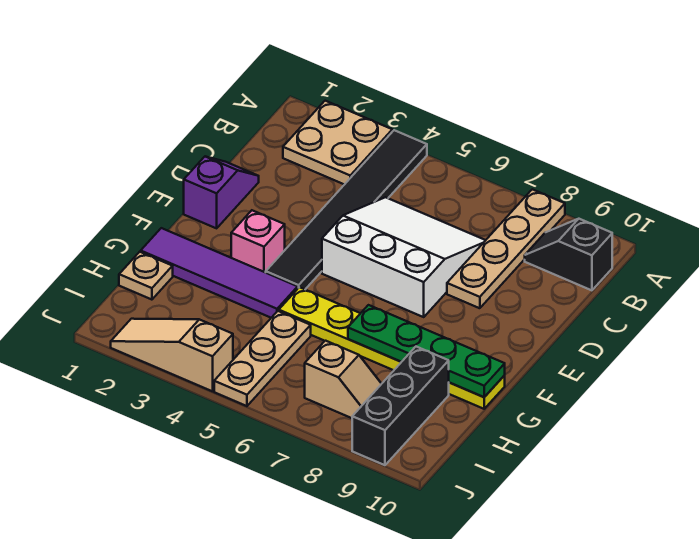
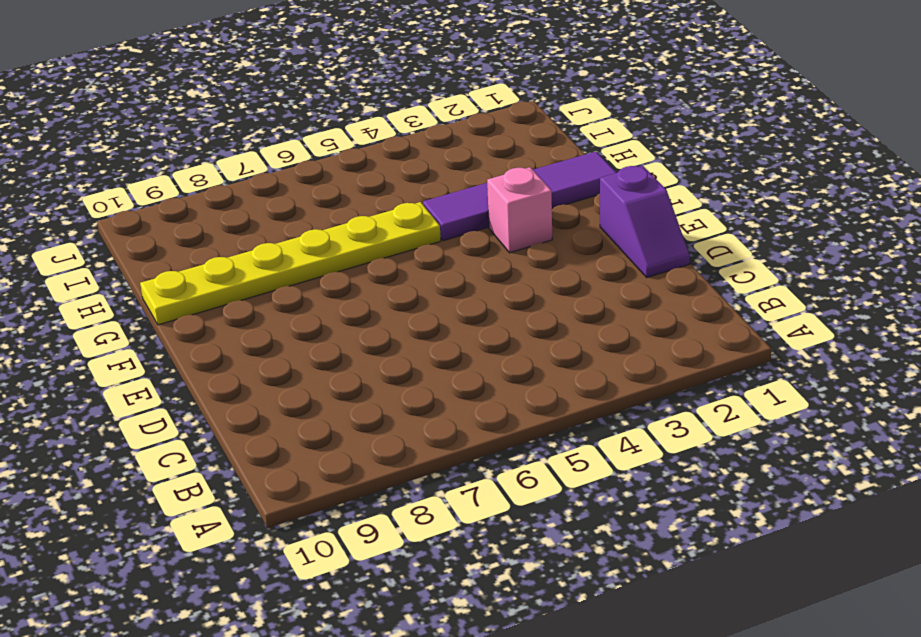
none -> tan plate A2:B3 level 1
none -> black tile A4:F4 level 1
none -> tan plate A8:D8 level 1

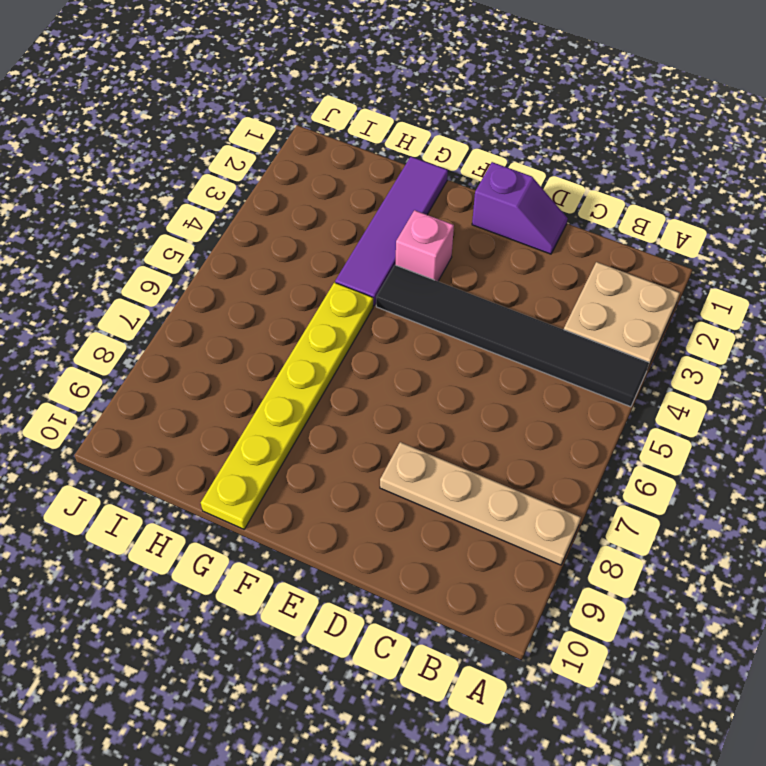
none -> black slope B9:B10 level 1 top 10
none -> white slope C5:E7 level 1 top E
none -> tan plate H1 level 1

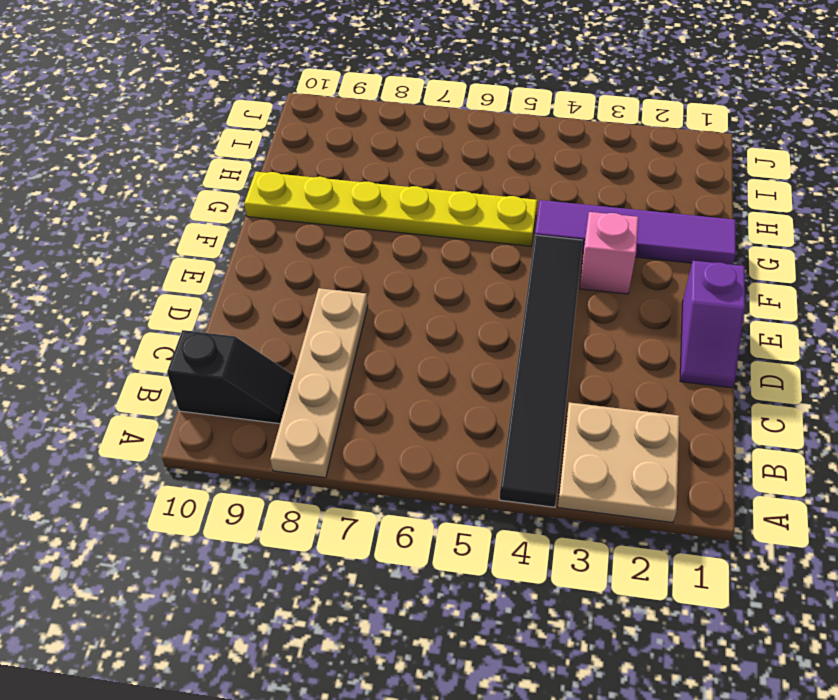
none -> white slope C5:E7 level 1 top E
none -> tan plate H1 level 1
none -> tan plate H5:J5 level 1

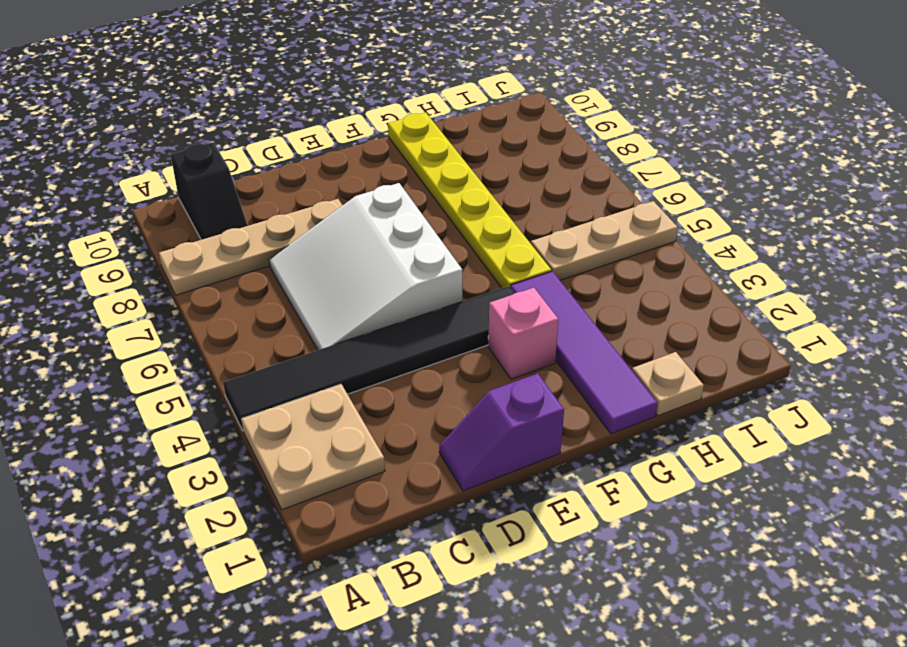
none -> black brick H9:J9 level 1
none -> tan slope I7:I8 level 1 top 7
none -> tan slope J2:J4 level 1 top 4

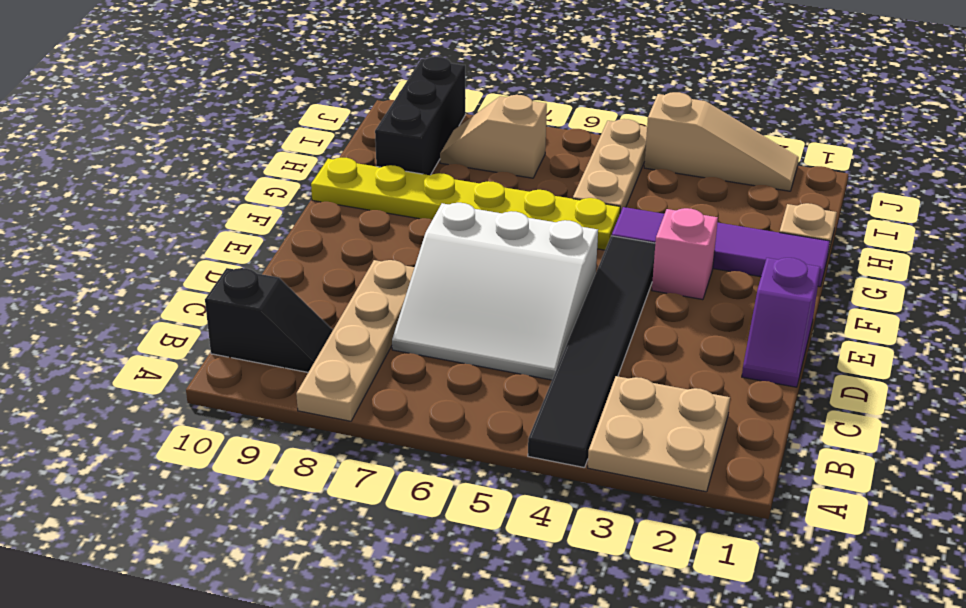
none -> green plate G7:G10 level 2

